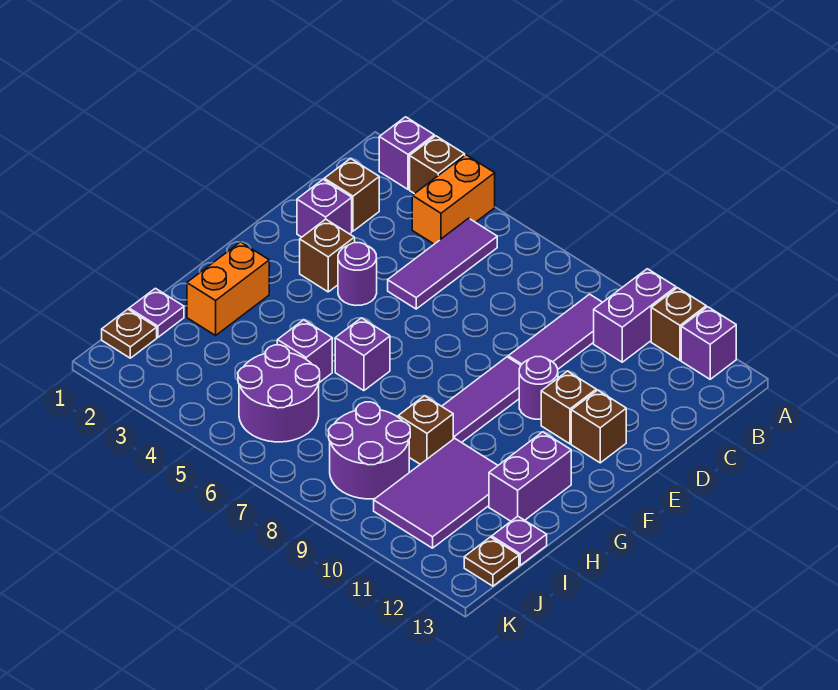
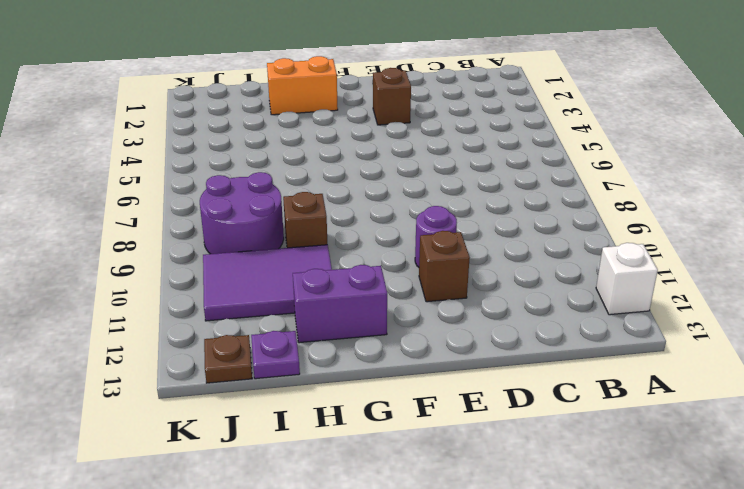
white brick A12 level 1 -> purple brick A12 level 1
none -> purple brick A2 level 1
none -> brown brick A3 level 1
none -> orange brick A4:B4 level 1

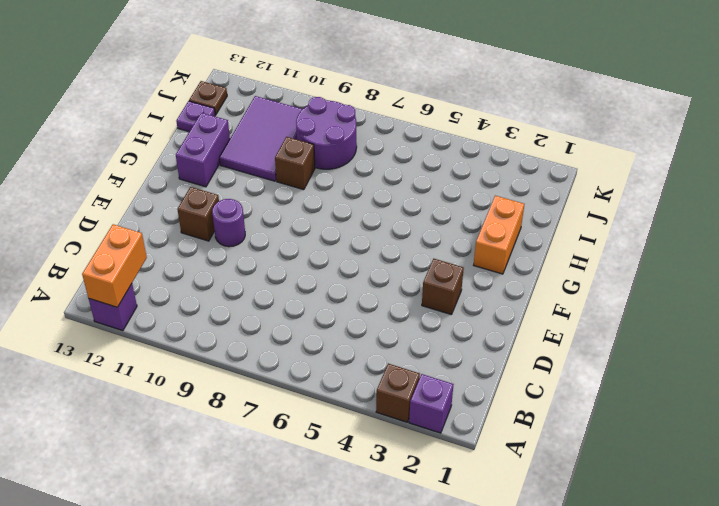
orange brick A12:B12 level 2 -> orange brick A4:B4 level 1
none -> purple brick A10:B10 level 1
none -> brown brick A11 level 1
none -> purple tile B5:D5 level 1

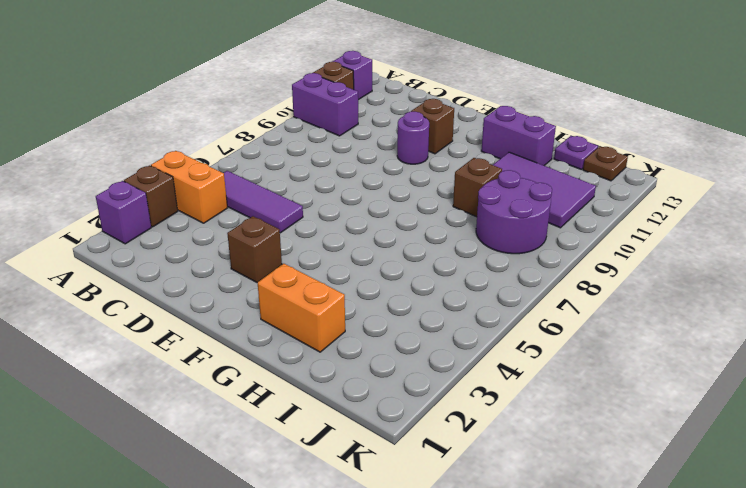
none -> purple tile B9:D9 level 1
none -> brown brick C2 level 1
none -> purple brick D2 level 1

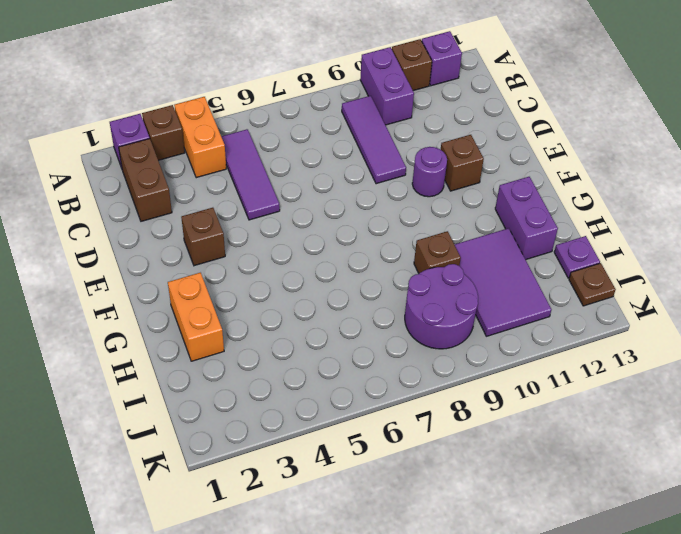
brown brick B2:C2 level 1 -> brown brick C2 level 1
none -> purple brick D2 level 1
none -> purple round brick E4 level 1
none -> purple tile E9:G9 level 1

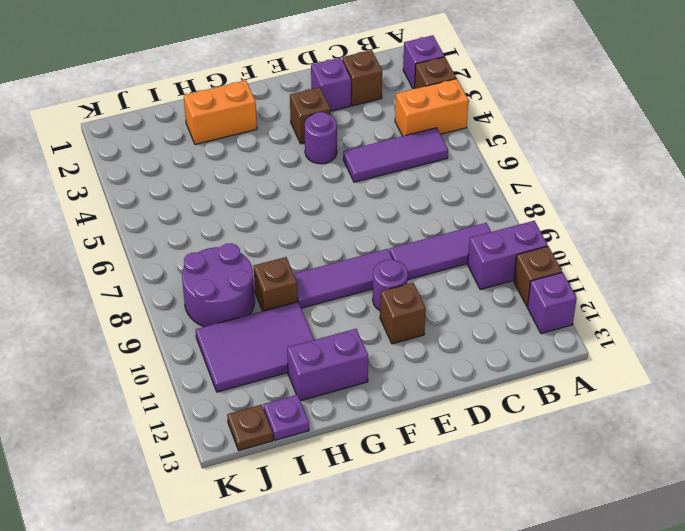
none -> brown brick E12 level 1
none -> purple brick G6 level 1
none -> purple brick H5 level 1

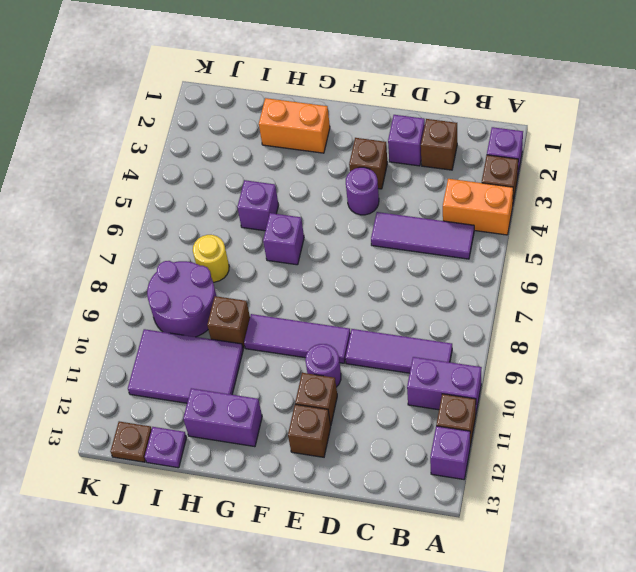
yellow round brick I7 level 1 -> none
none -> purple plate I1 level 1
none -> purple round brick I5:J6 level 1
none -> brown plate J1 level 1

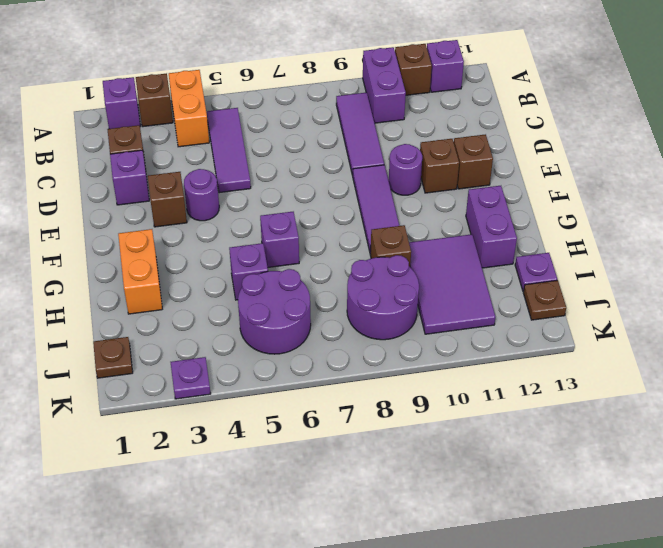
purple plate K3 level 1 -> purple plate I1 level 1

